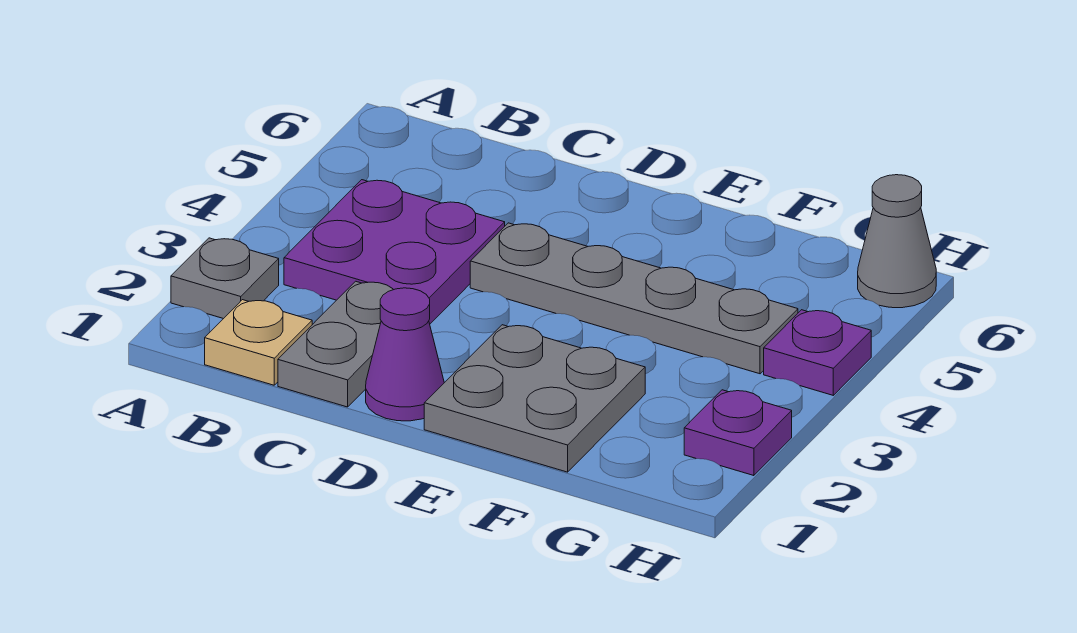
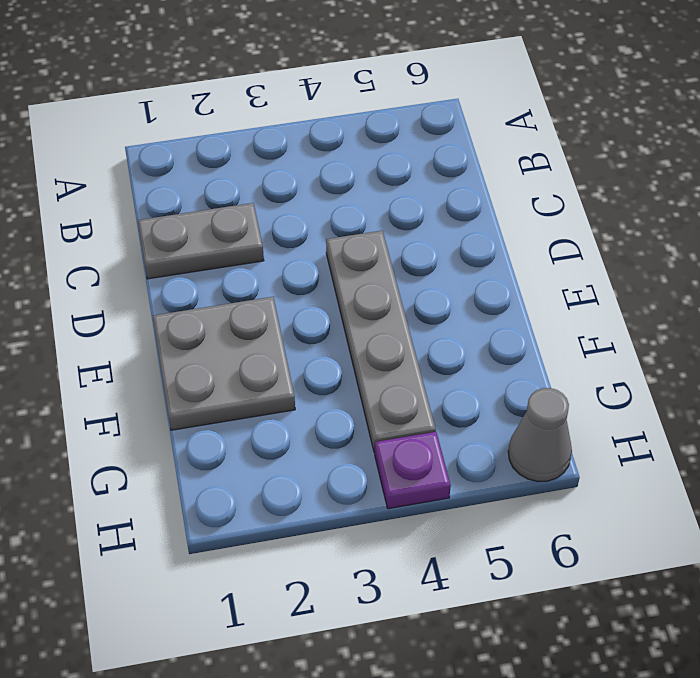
none -> grey plate A2 level 1
none -> tan plate B1 level 1

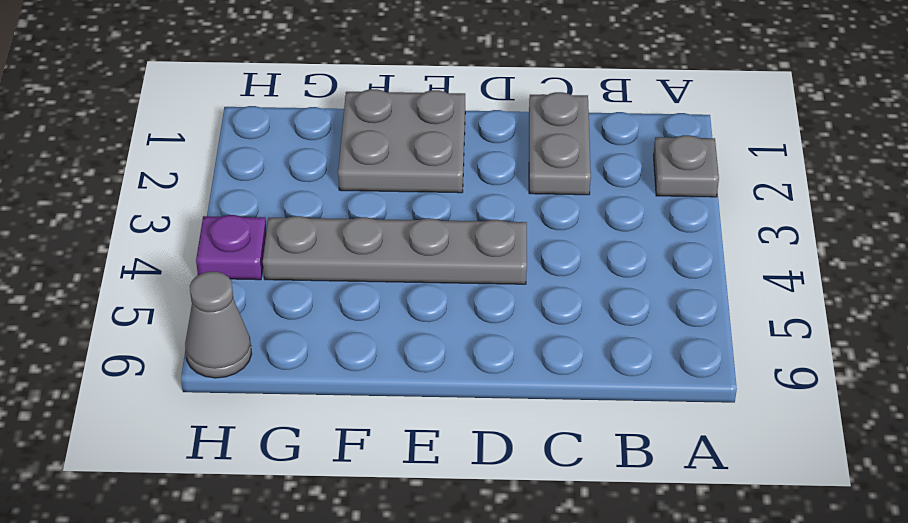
none -> tan plate B1 level 1
none -> purple plate B3:C4 level 1

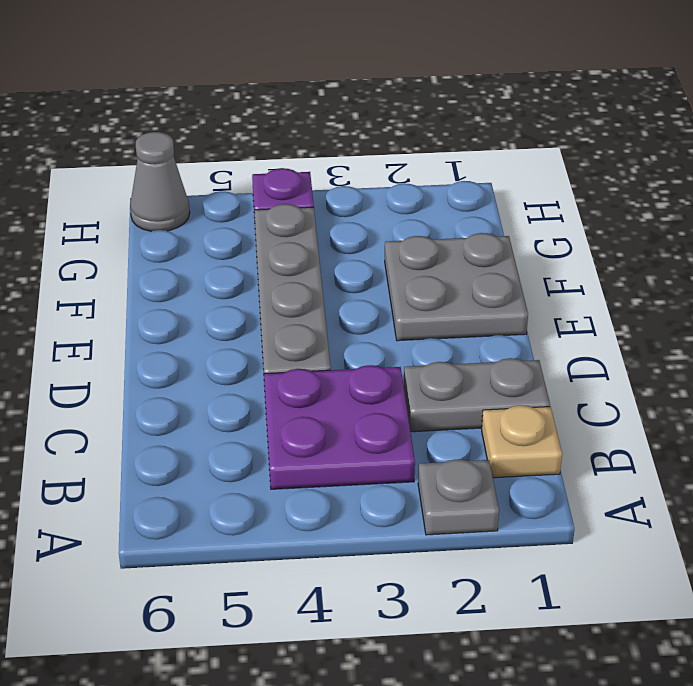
none -> purple cone D1 level 1
none -> purple plate H2 level 1

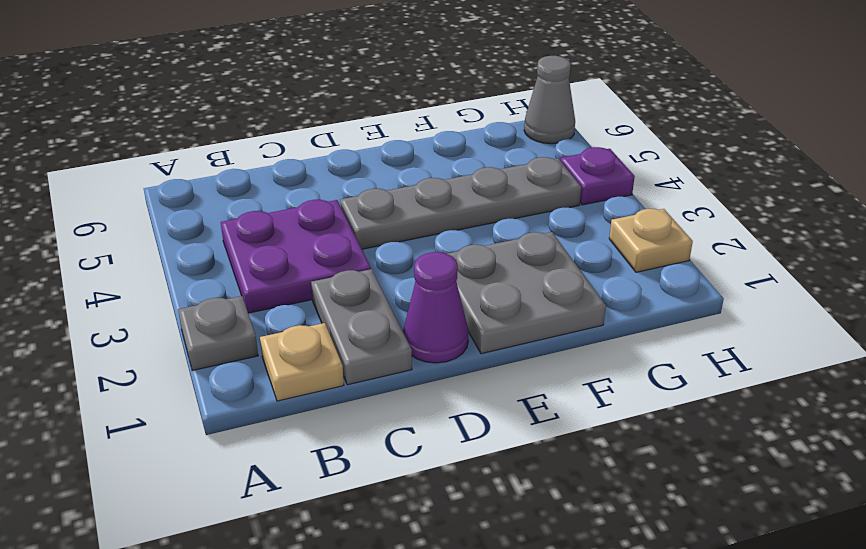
tan plate H2 level 1 -> purple plate H2 level 1

